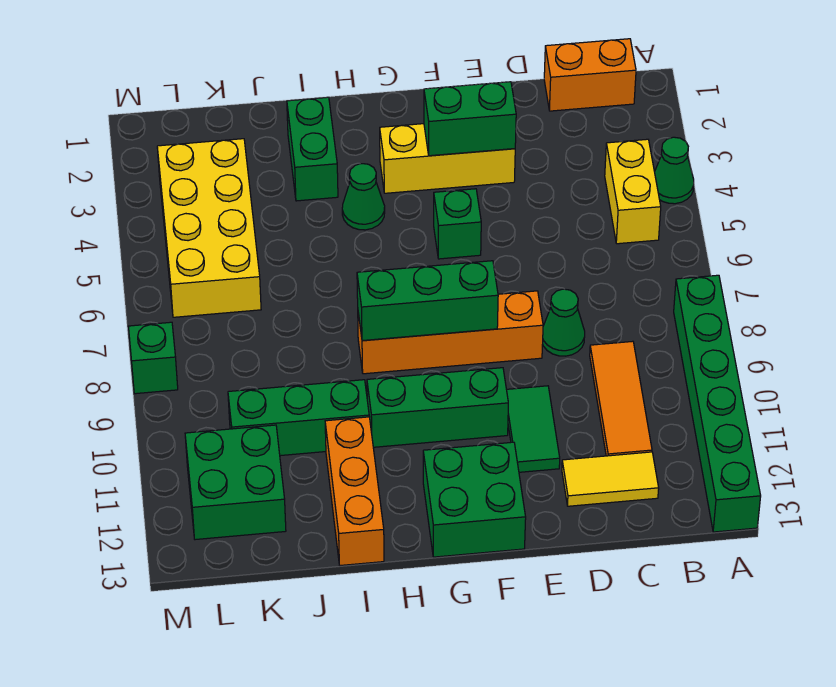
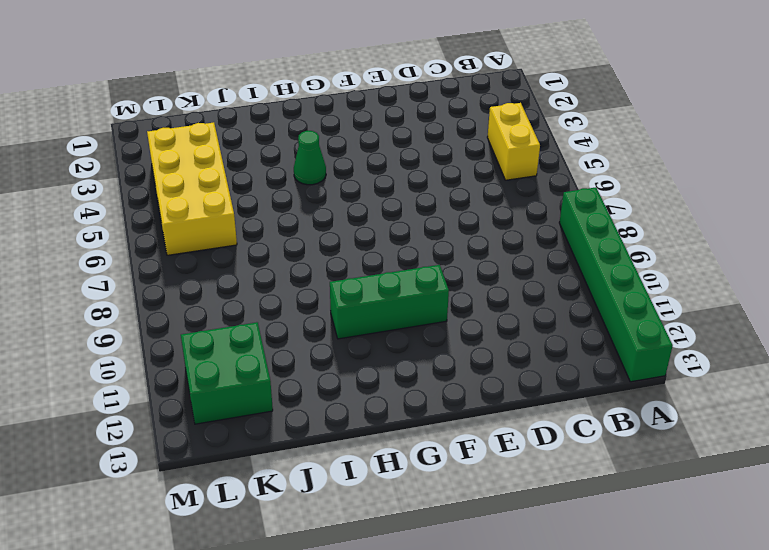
none -> green cone A4 level 1
none -> orange brick B1:C1 level 1
none -> orange tile C9:C11 level 1

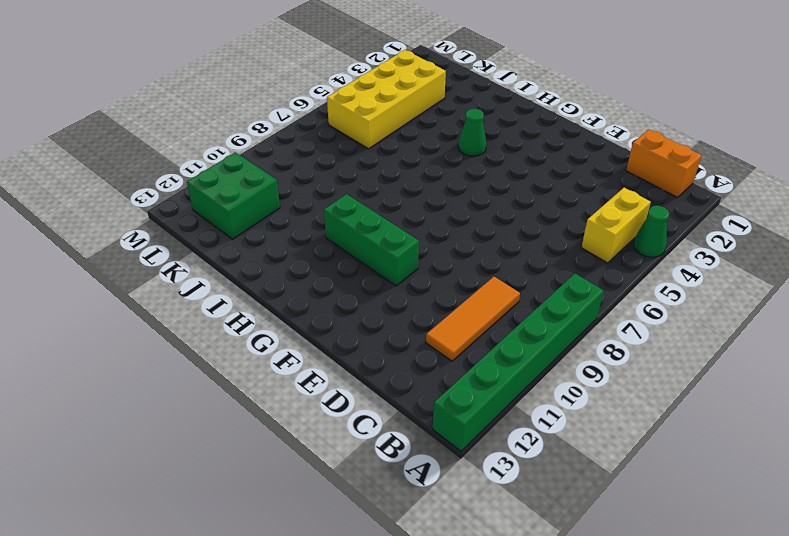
none -> yellow tile C12:D12 level 1
none -> green cone D8 level 1
none -> yellow brick E3:G3 level 1

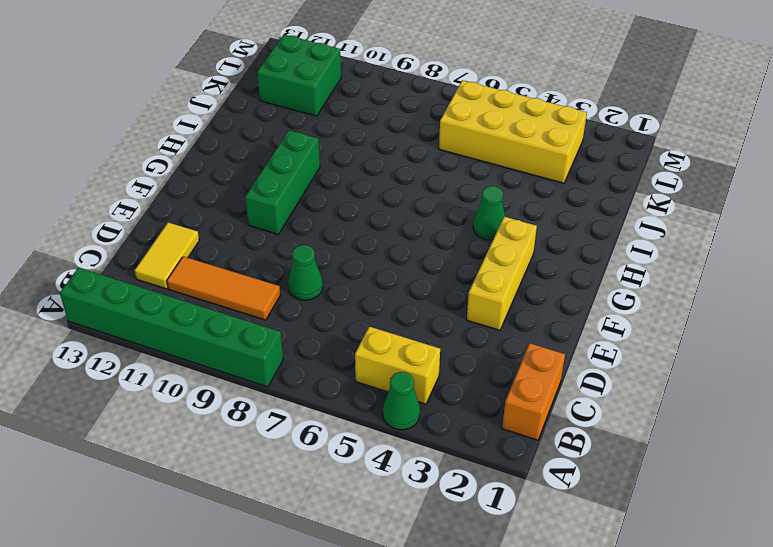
none -> orange brick E8:H8 level 1
none -> green tile E10:E11 level 1
none -> green brick F5 level 1

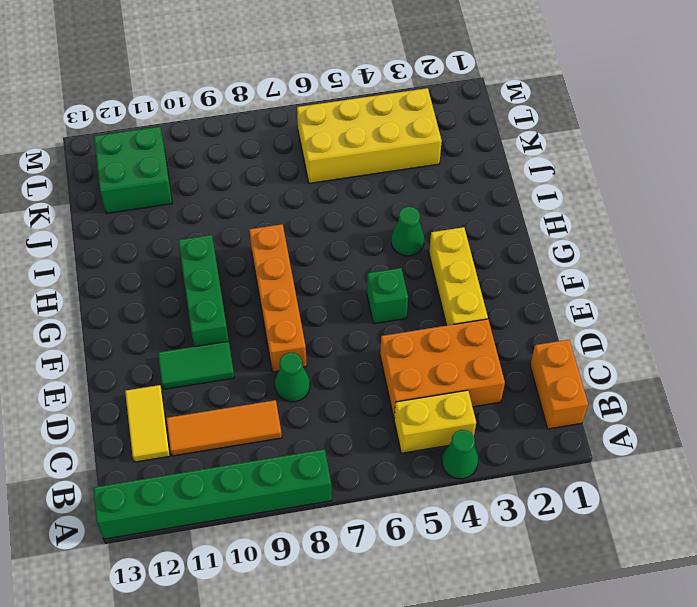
orange brick C3:D5 level 1 -> none
none -> green brick F12:G13 level 1
none -> green brick I2:I3 level 1
none -> green brick I10:K10 level 1

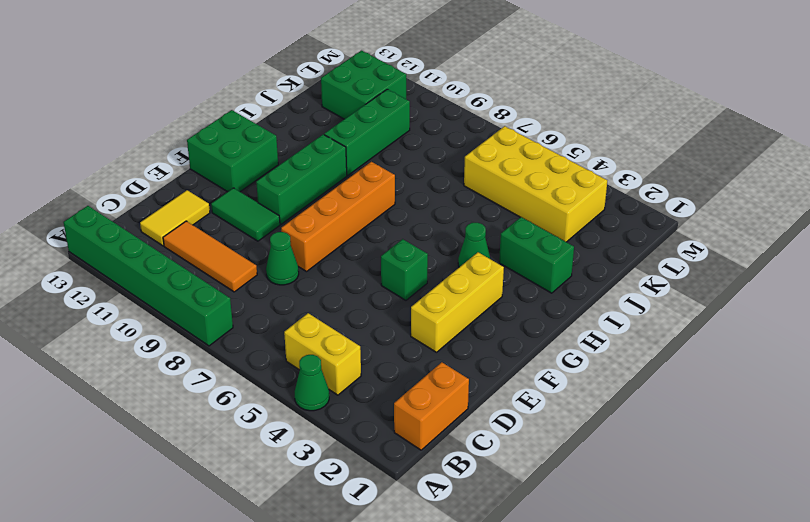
none -> orange brick I11:I13 level 1
none -> green brick M8 level 1
none -> green brick E3:F3 level 2

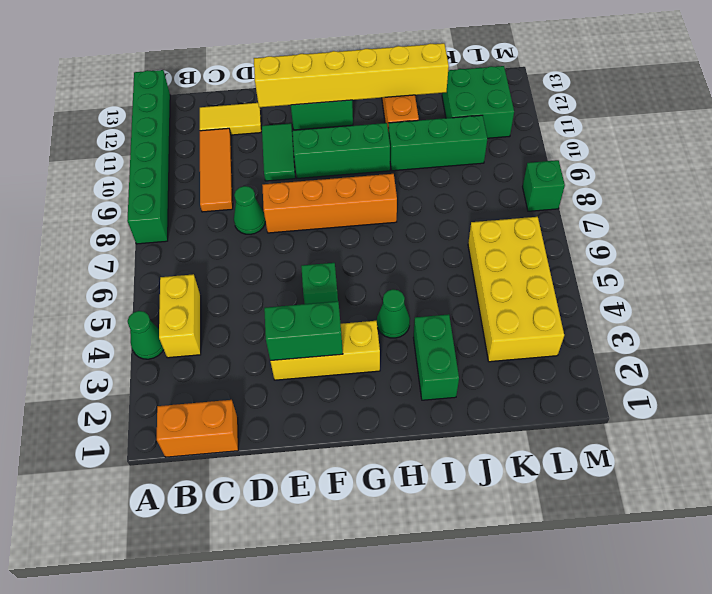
yellow brick E12:J12 level 2 -> none
none -> green brick F8:H8 level 2

